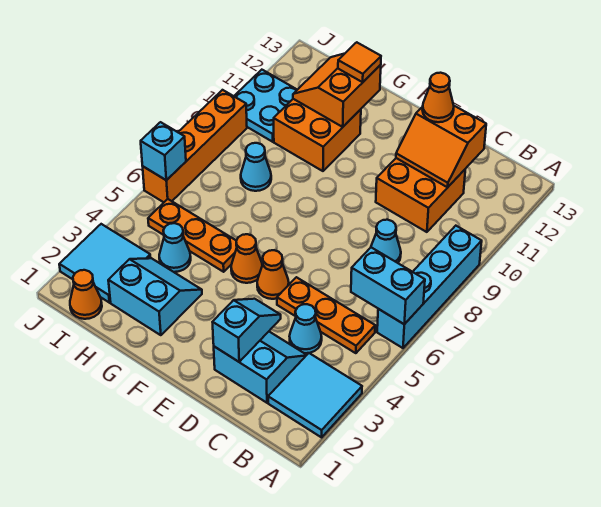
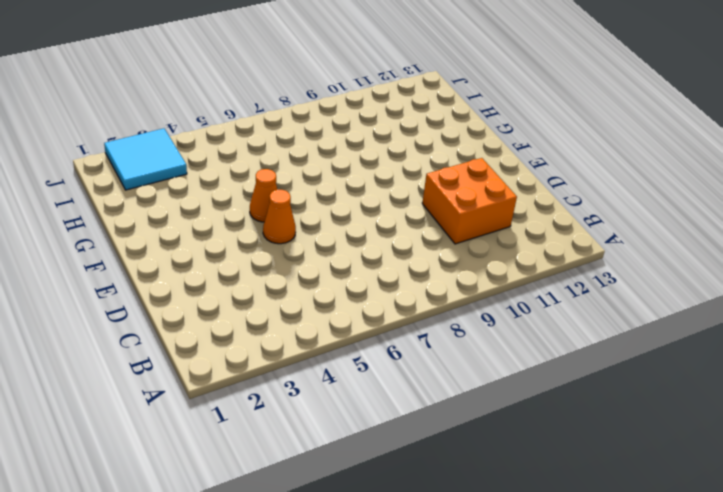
none -> cyan tile A2:B3 level 1
none -> cyan brick A6:A9 level 1
none -> orange plate B5:D5 level 1

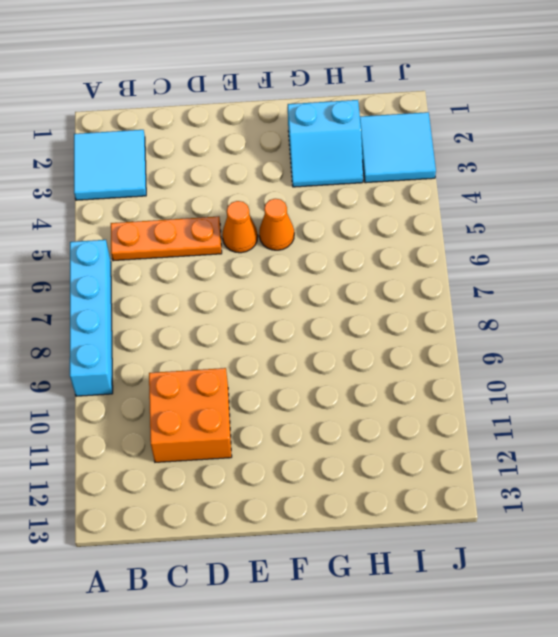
none -> cyan slope C2:D3 level 1 top 2
none -> cyan cone C4 level 1
none -> cyan cone C8 level 1

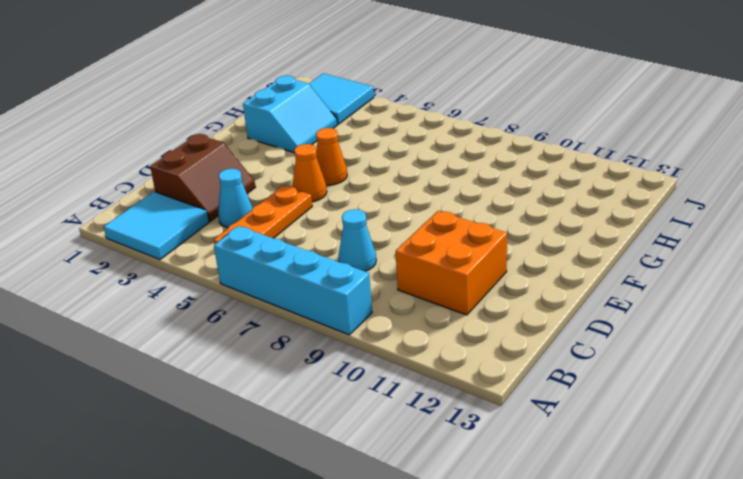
brown slope C2:D3 level 1 top 2 -> cyan slope C2:D3 level 1 top 2
none -> orange plate G5:I5 level 1
none -> orange brick G10:H11 level 1
none -> cyan cone H4 level 1

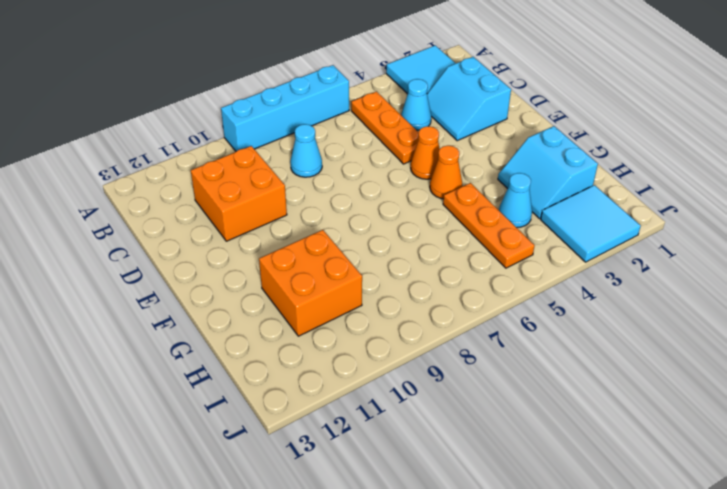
none -> cyan cone H8 level 1
none -> orange cone I1 level 1
none -> cyan plate I10:J11 level 1

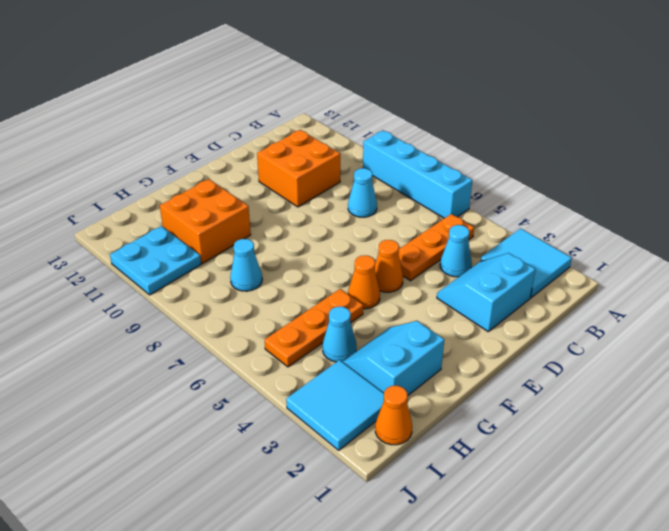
none -> orange brick J6:J9 level 1
none -> cyan brick A6:B6 level 2
none -> orange slope C11:D12 level 2 top 12

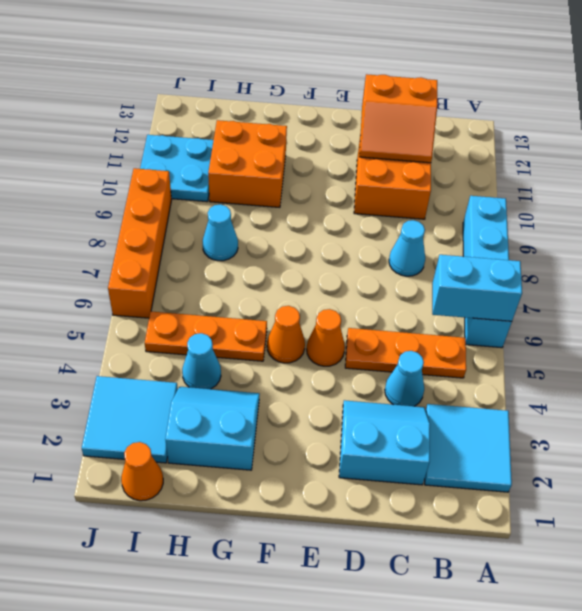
none -> cyan slope D2:D3 level 2 top 2
none -> orange slope G11:H12 level 2 top G
none -> cyan brick J6 level 2

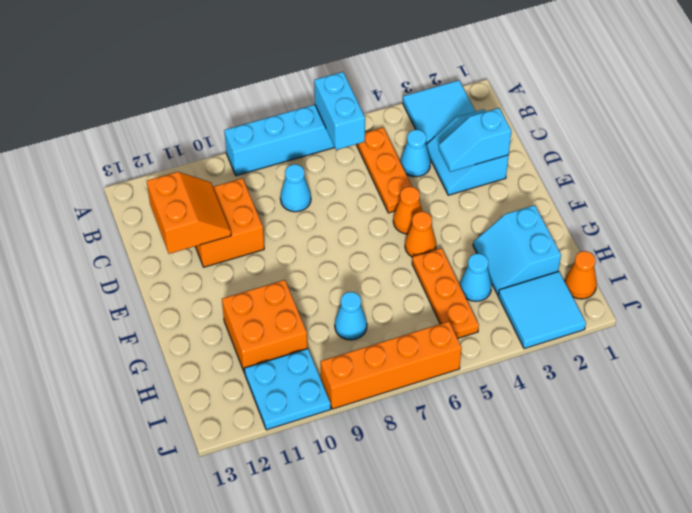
none -> orange slope G11:H12 level 2 top G
none -> cyan brick J6 level 2
none -> orange cone D12 level 3

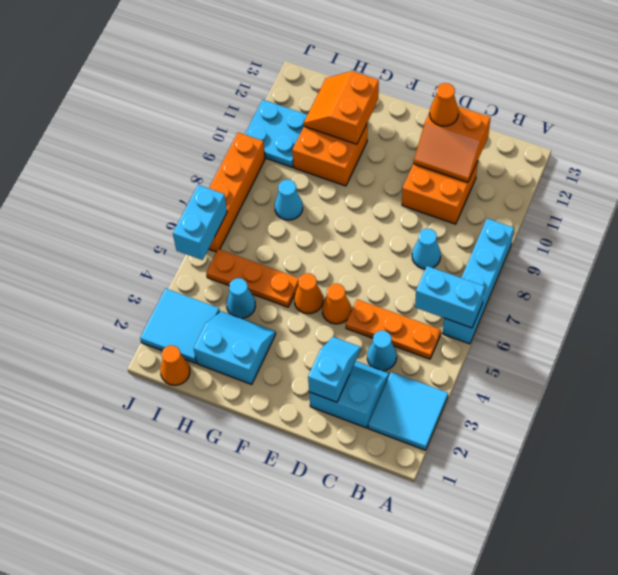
cyan brick J5:J6 level 2 -> cyan brick J6 level 2
none -> orange tile G12 level 3

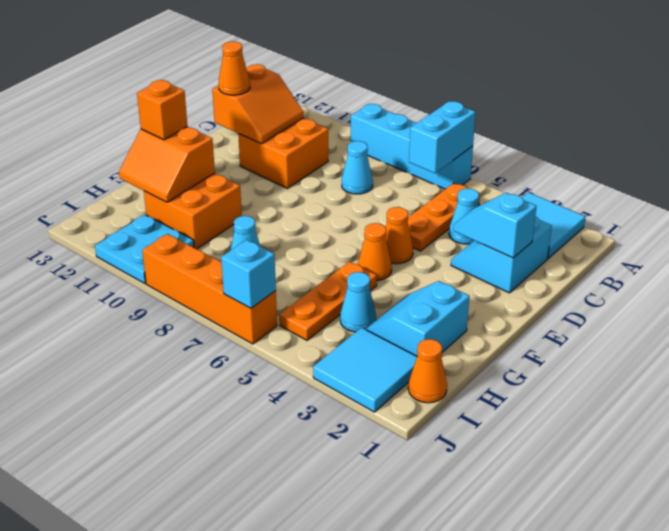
orange brick G12 level 3 -> orange tile G12 level 3

